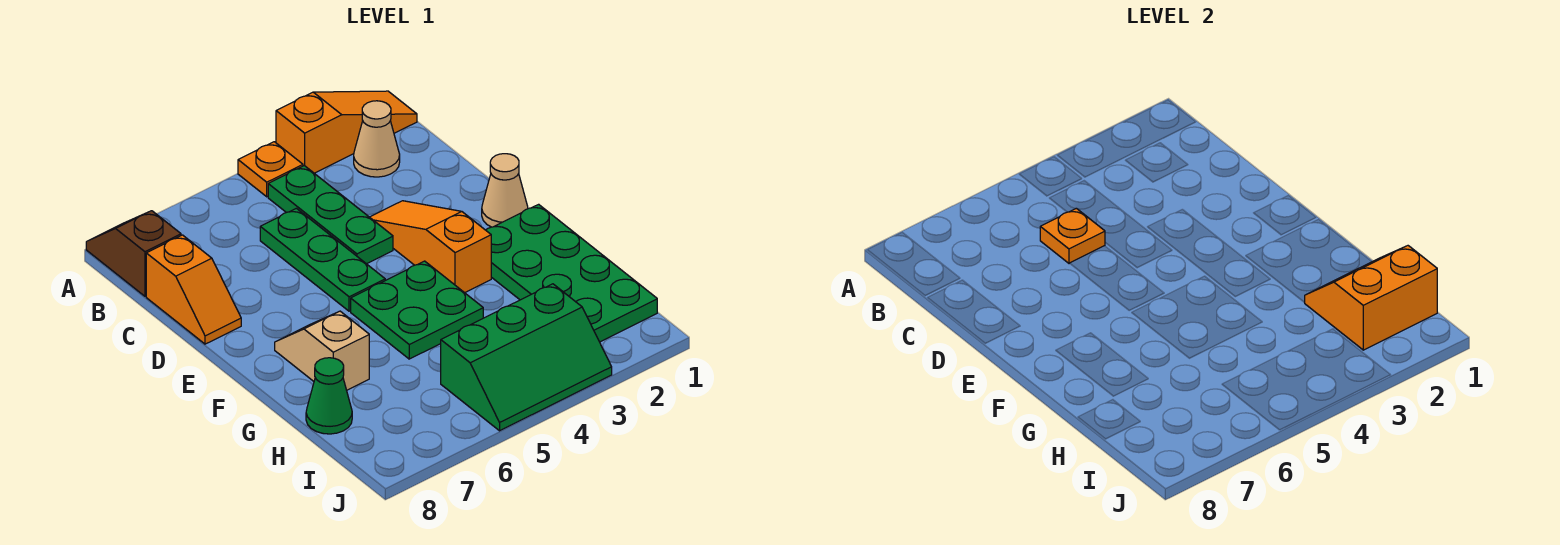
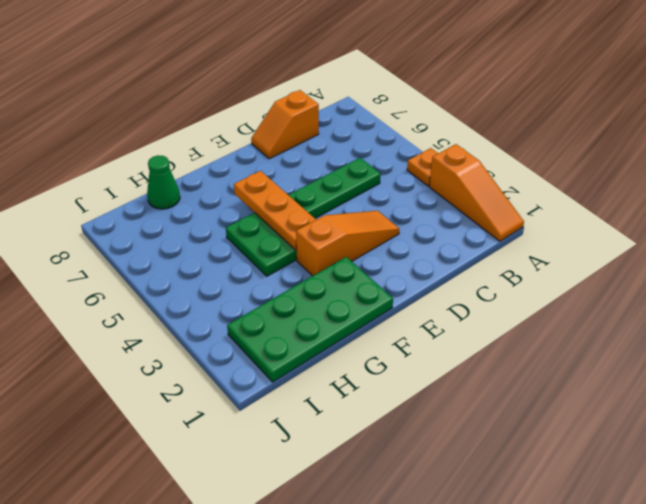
orange plate F4:F6 level 2 -> none
none -> brown slope A8:B8 level 1 top B
none -> tan cone B2 level 1
none -> green plate B4:D4 level 1

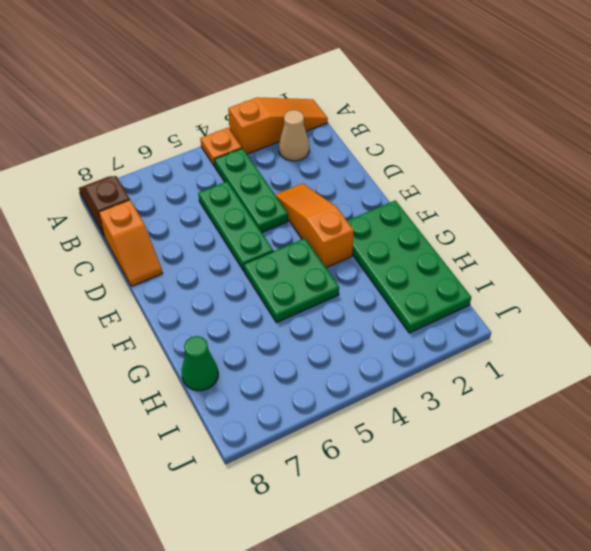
none -> tan cone E1 level 1
none -> tan slope F7:G7 level 1 top G
none -> green slope I3:J5 level 1 top I

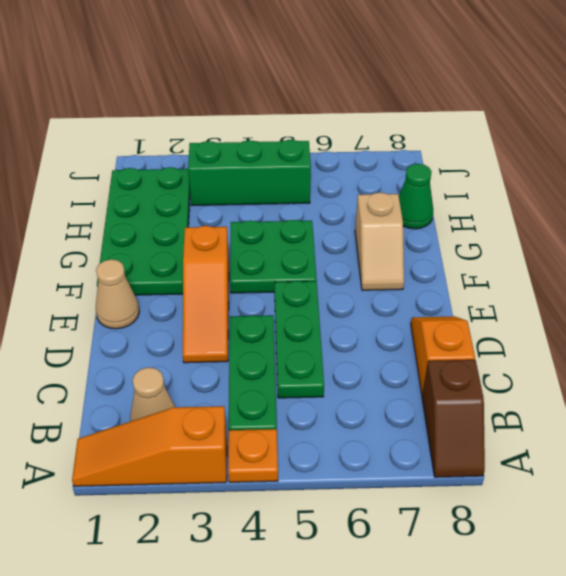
none -> orange plate C5 level 2
none -> orange slope H1:I2 level 2 top I

